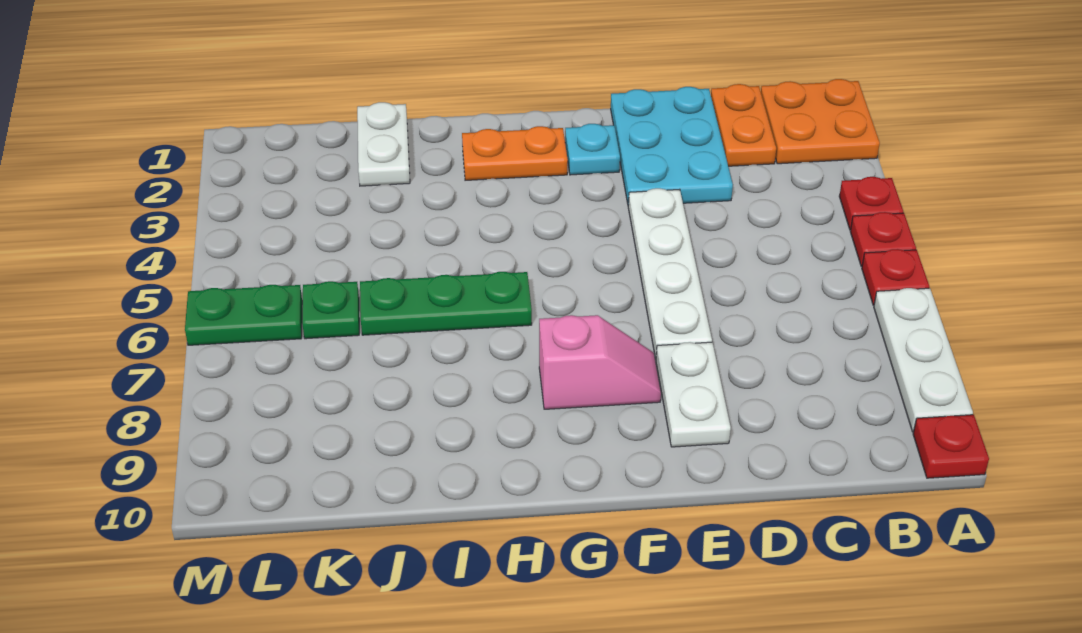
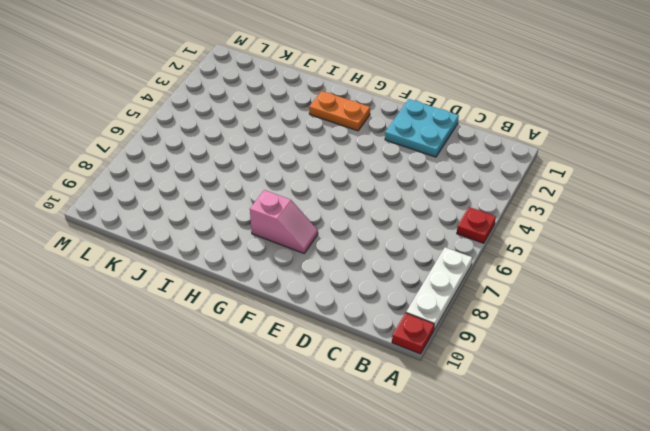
cyan plate D1:E2 level 1 -> cyan plate D1:E3 level 1
none -> orange plate A1:B2 level 1
none -> red plate A4 level 1
none -> red plate A6 level 1

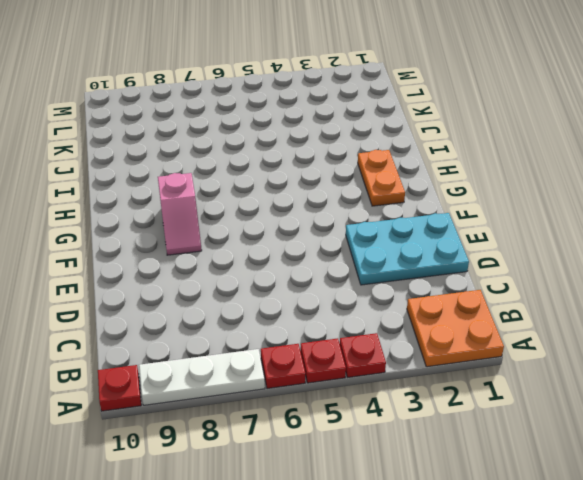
none -> orange plate C1:C2 level 1
none -> white plate E4:E7 level 1
none -> white plate E8:E9 level 1

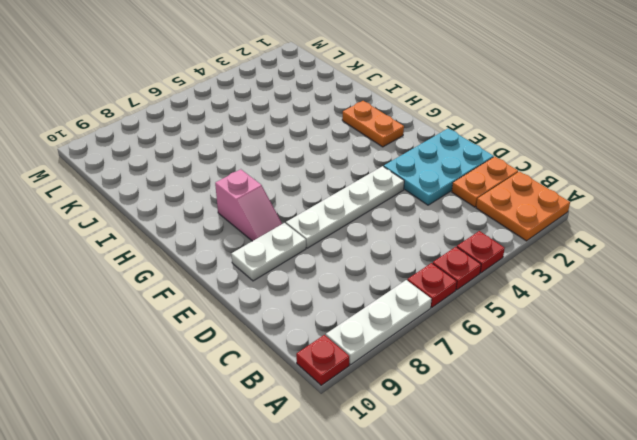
none -> cyan plate F2 level 1
none -> green plate H6:J6 level 1
none -> white plate J1:J2 level 1

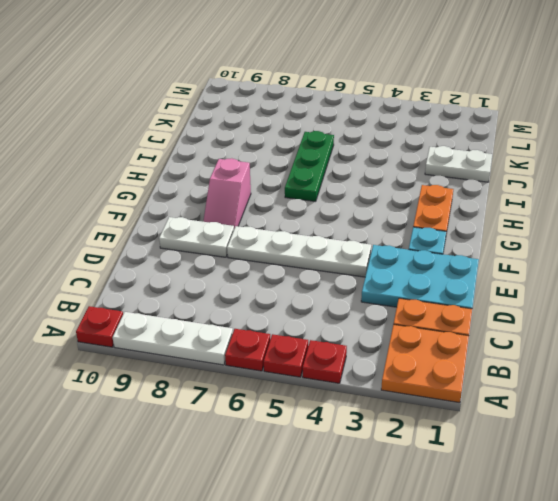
none -> green plate K6 level 1
none -> green plate L6:M6 level 1

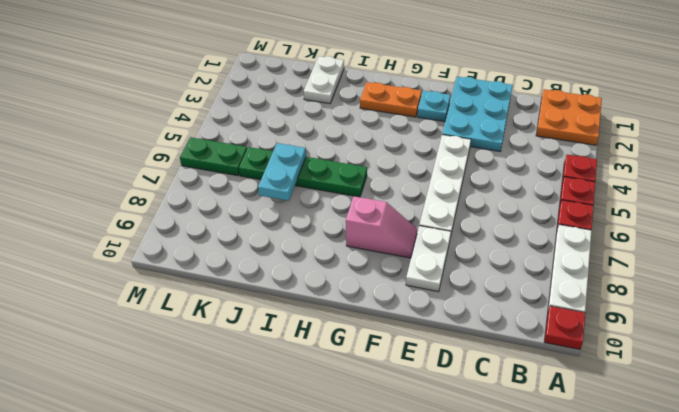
cyan plate J6:J7 level 2 -> none
none -> orange plate C1:C2 level 1

